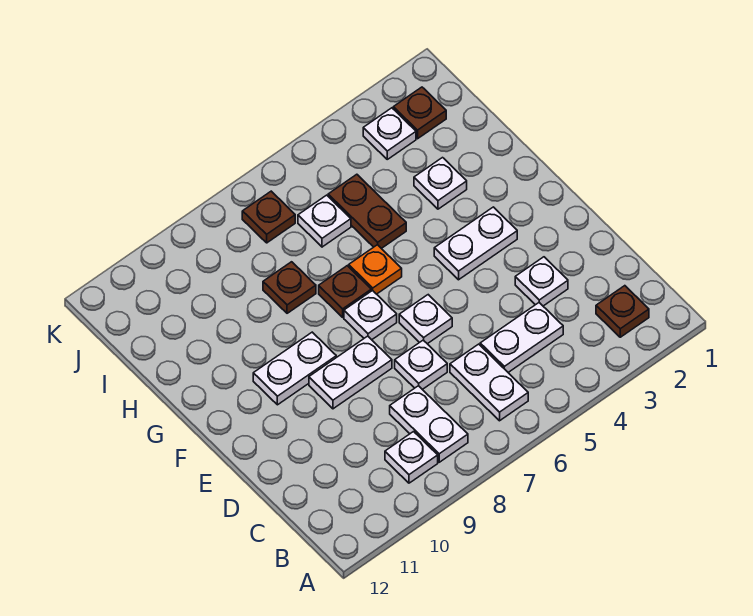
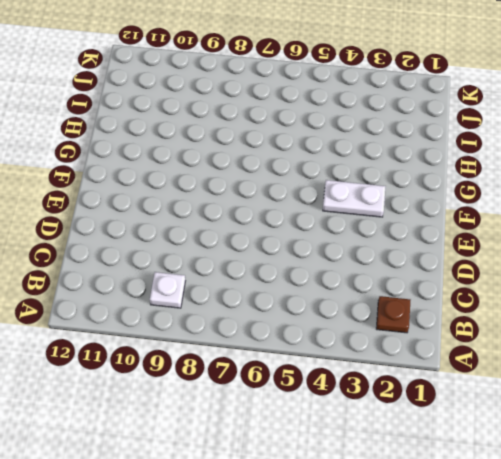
none -> white plate B6:C6 level 1
none -> white plate B8:C8 level 1
none -> white plate C4:C5 level 1

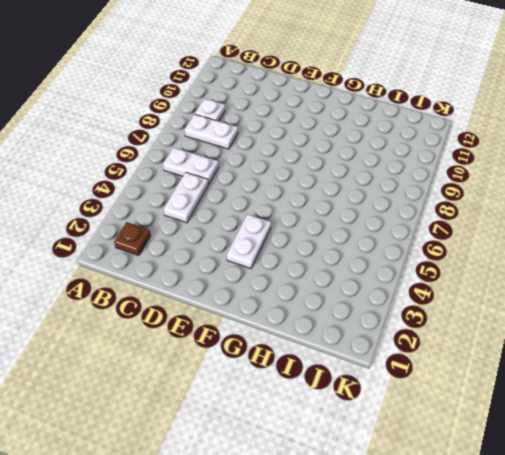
none -> white plate D3 level 1
none -> white plate D7 level 1
none -> white plate E6 level 1

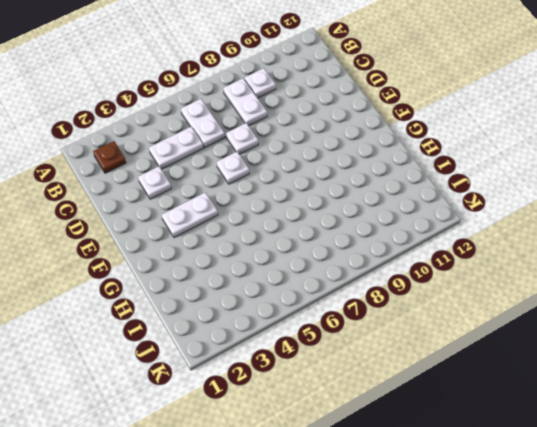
none -> white plate E8:E9 level 1
none -> white plate F7 level 1
none -> white plate F9:F10 level 1

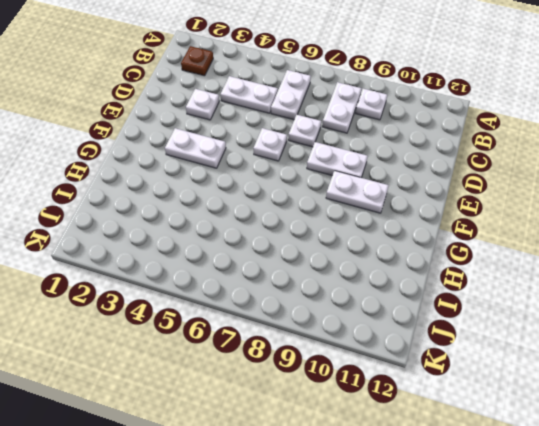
none -> white plate F7 level 1
none -> orange plate G6 level 1
none -> brown plate G7 level 1

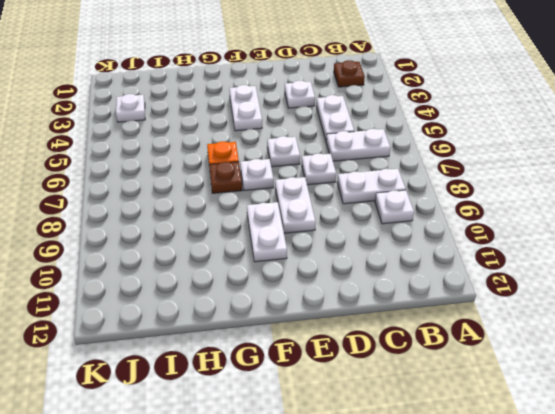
none -> white plate H3 level 1
none -> brown plate H5:I5 level 1
none -> brown plate H8 level 1

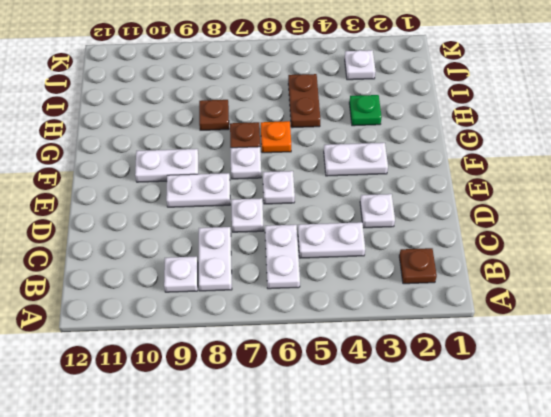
green plate H3 level 1 -> white plate H3 level 1
none -> white plate I6 level 1
none -> brown plate J2 level 1
none -> brown plate J7 level 1

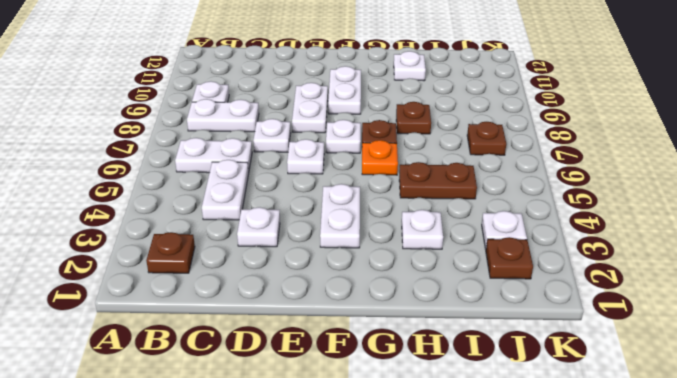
white plate H11 level 1 -> white plate I6 level 1

